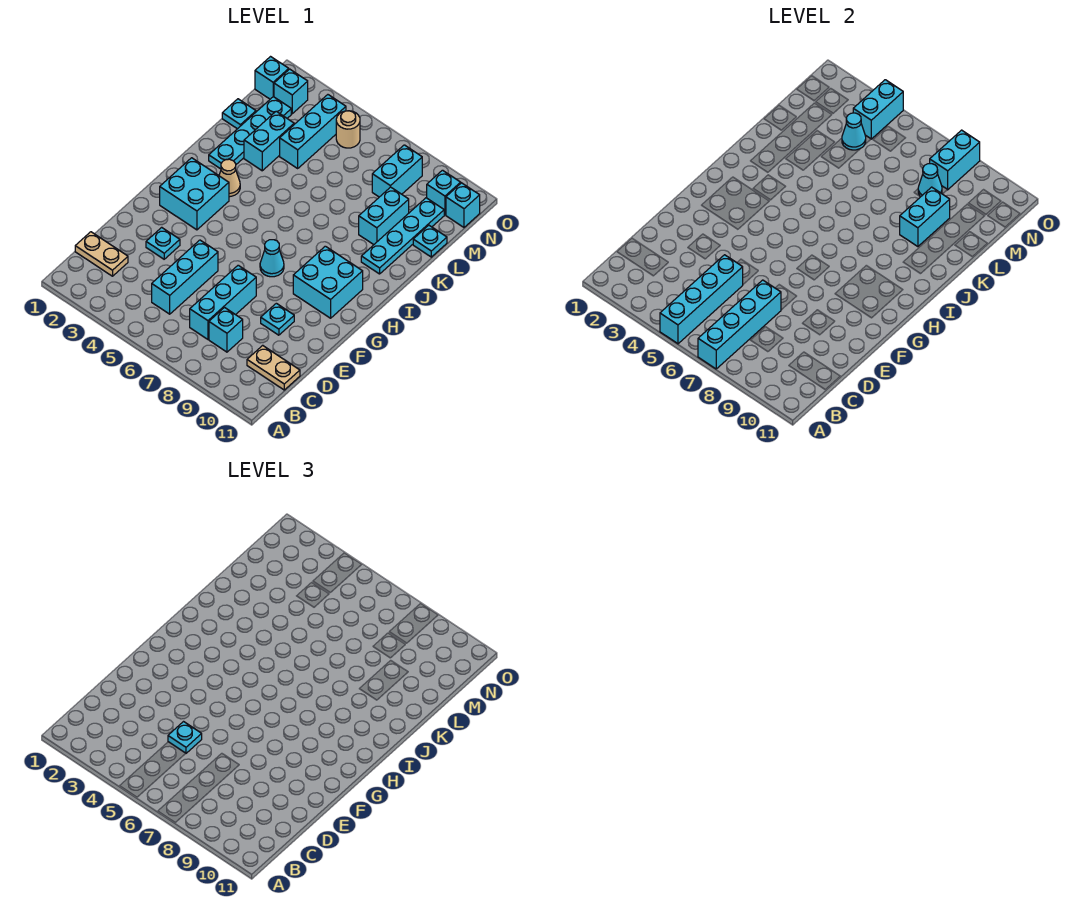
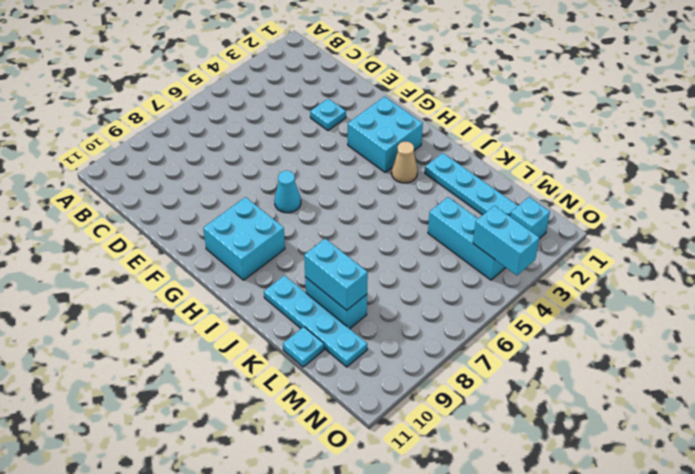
none -> tan plate C1:C2 level 1
none -> cyan brick C5:E5 level 1
none -> cyan brick C7:E7 level 1
none -> cyan brick C8 level 1

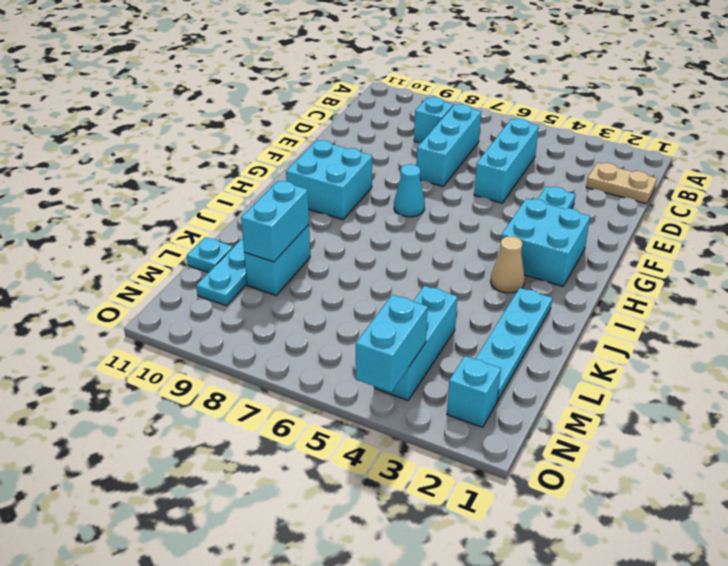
none -> tan plate C10:C11 level 1
none -> cyan plate E9 level 1
none -> cyan brick K3:L3 level 1
none -> cyan plate L1 level 1

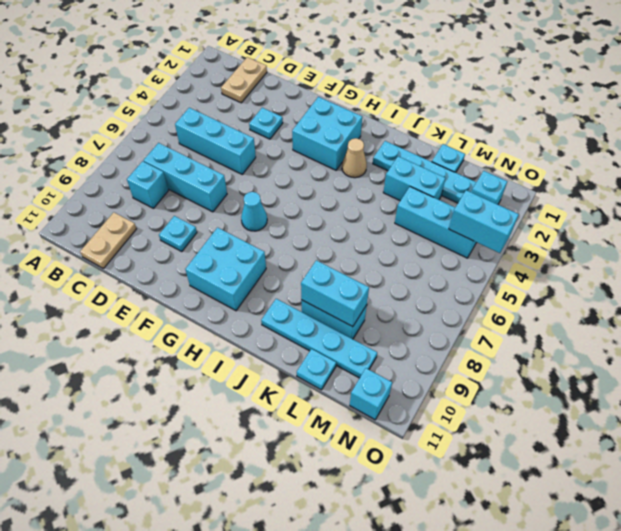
none -> cyan brick M8:N8 level 1
none -> cyan brick N1 level 1
none -> tan round brick N5 level 1
none -> cyan brick N10 level 1

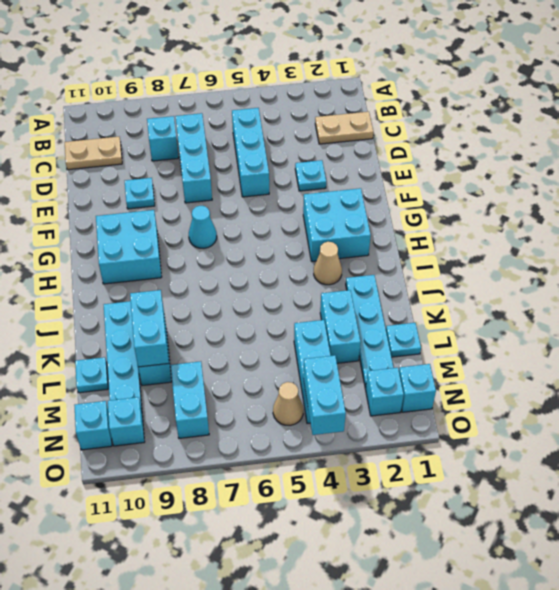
tan cone N5 level 1 -> tan round brick N5 level 1
none -> cyan brick A5:D5 level 2
none -> cyan brick A7:D7 level 2
none -> cyan cone M4 level 2
none -> cyan cone M8 level 2

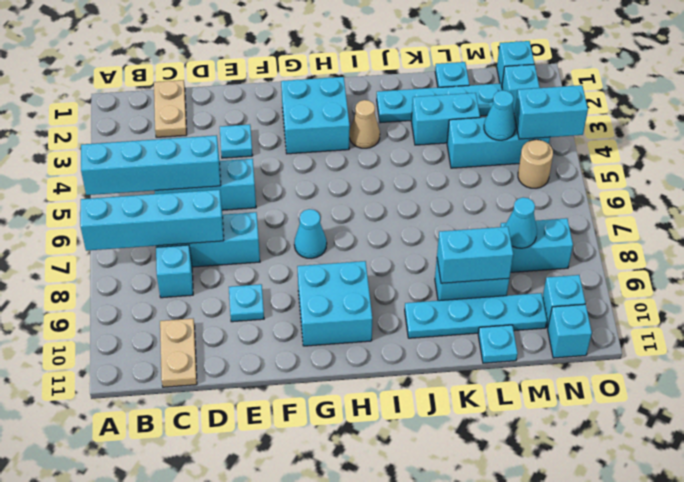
none -> cyan brick N8:O8 level 2
none -> cyan plate D5 level 3

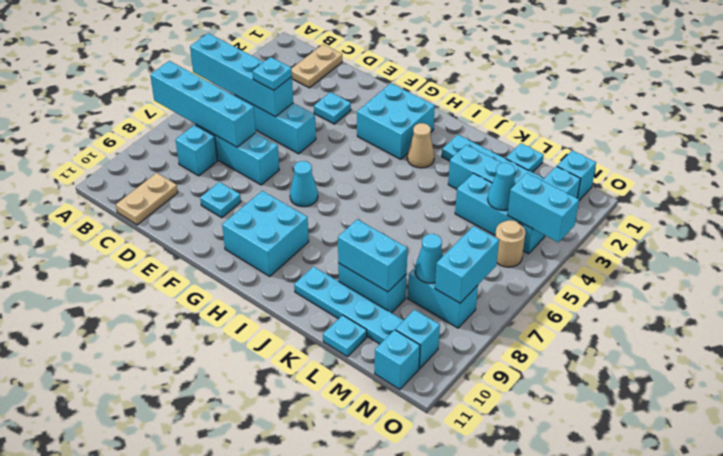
cyan brick N7:N8 level 2 -> cyan brick N8:O8 level 2

